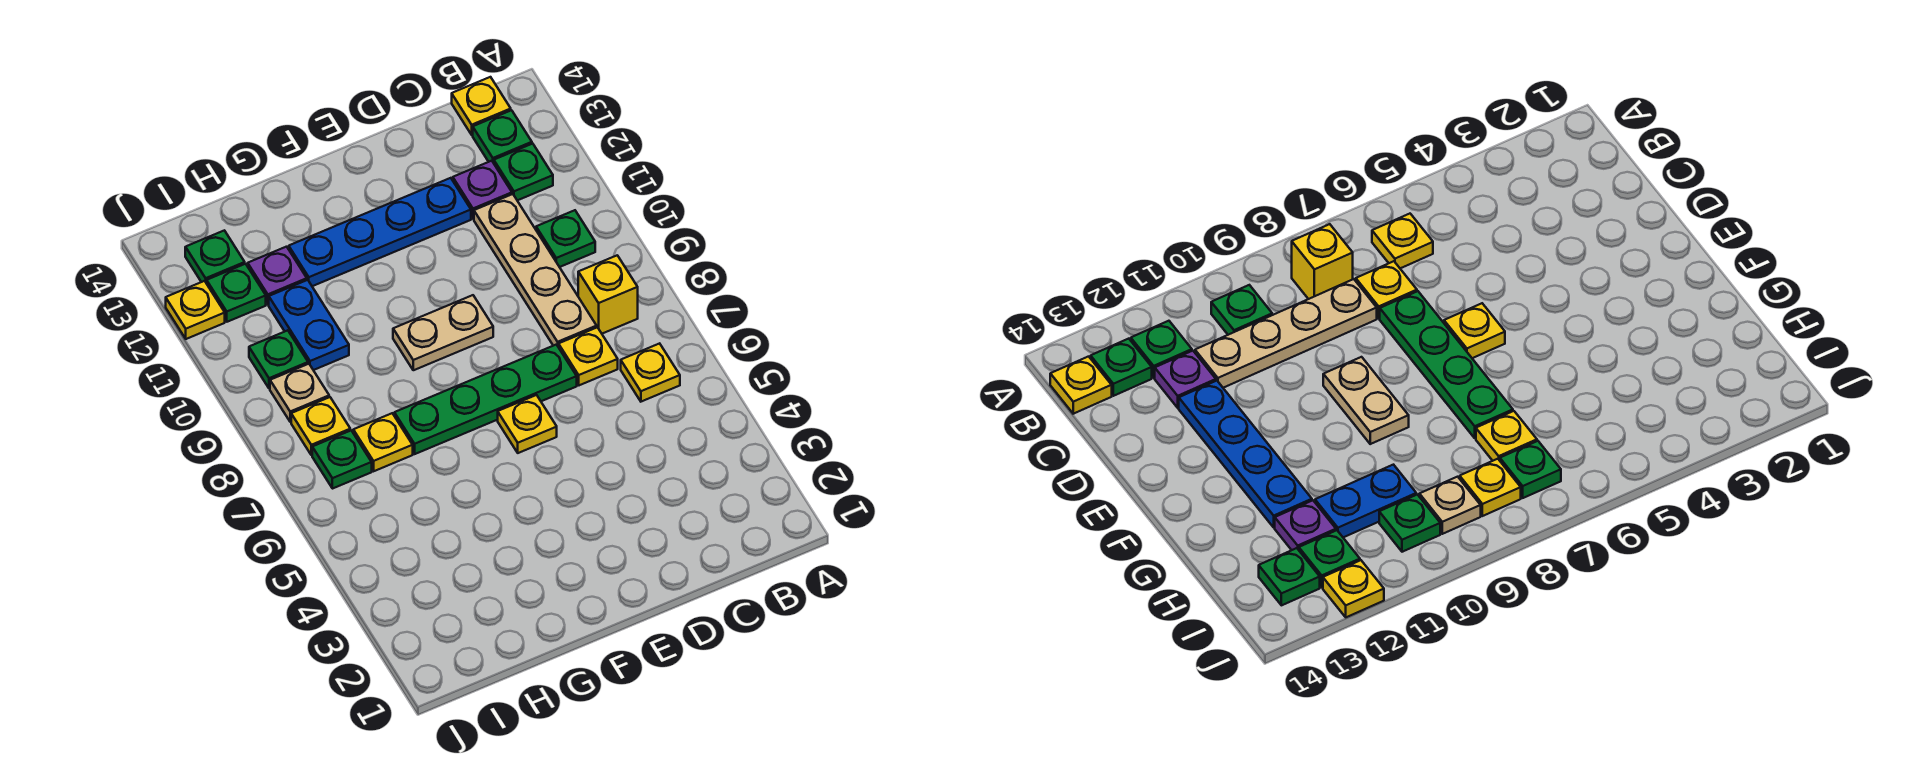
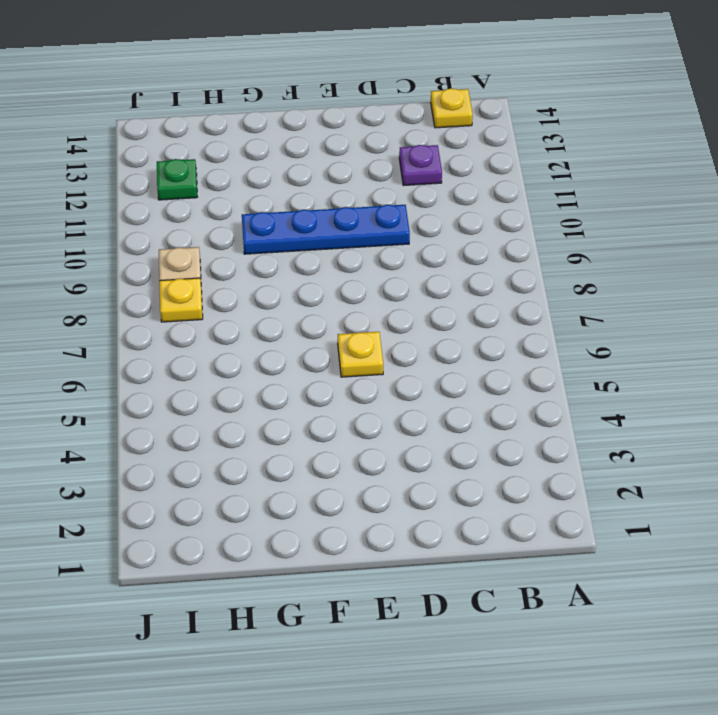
blue plate D10:G10 level 1 -> blue plate D12:G12 level 1
none -> yellow plate B6 level 1
none -> yellow brick B8 level 1
none -> green plate B10 level 1

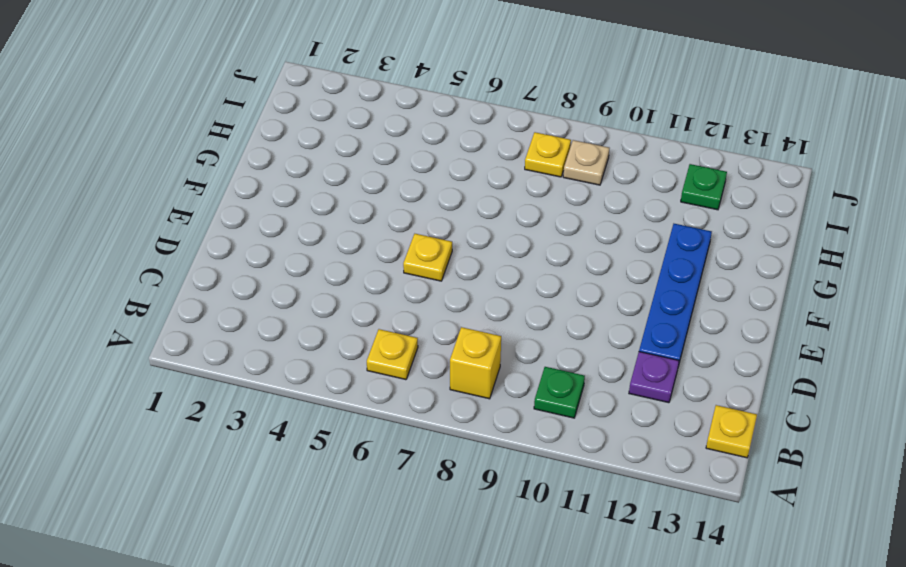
none -> green plate B12 level 1
none -> green plate B13 level 1
none -> yellow plate C7 level 1

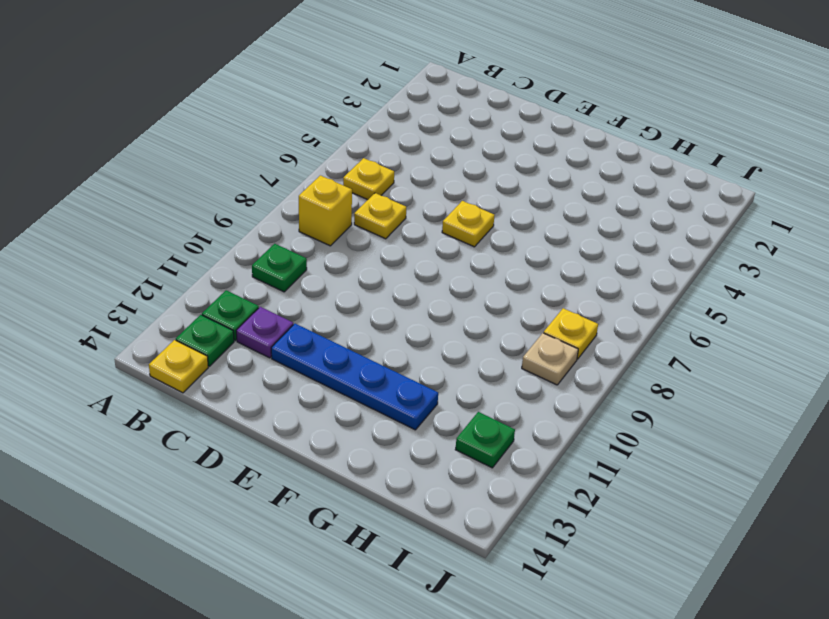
none -> tan plate C8:C11 level 1
none -> green plate D7:G7 level 1
none -> tan plate E9:F9 level 1

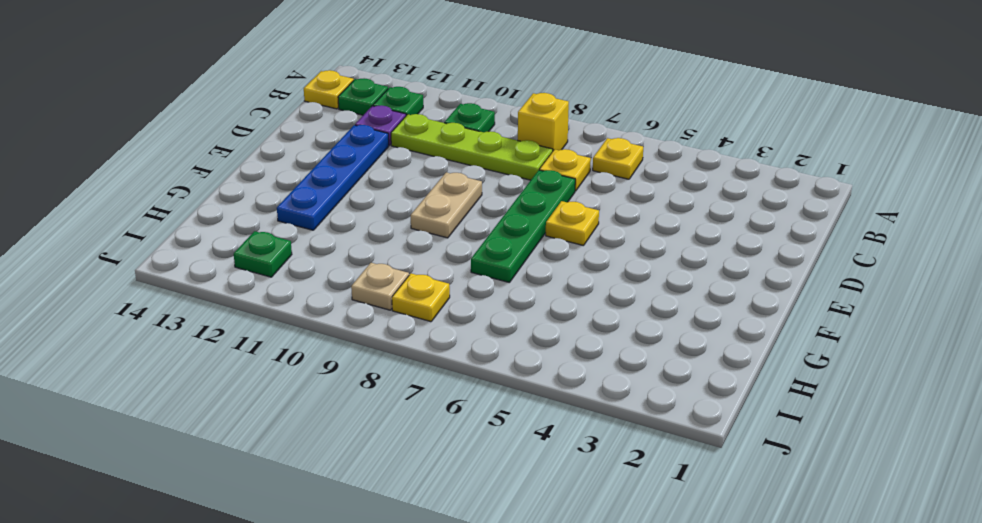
lime plate C8:C11 level 1 -> tan plate C8:C11 level 1
none -> yellow plate H7 level 1
none -> blue plate H10:H11 level 1
none -> purple plate H12 level 1

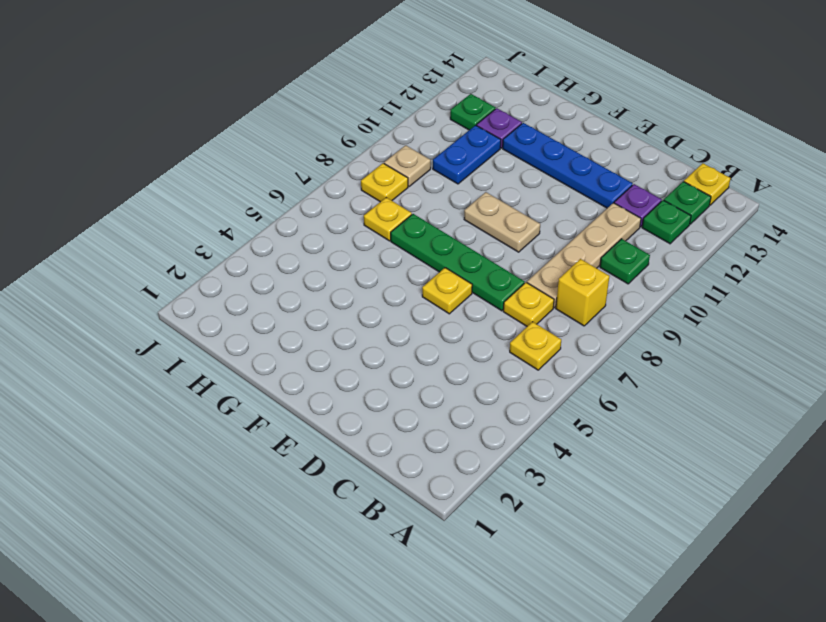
none -> green plate I7 level 1
none -> green plate I10 level 1
none -> green plate I13 level 1

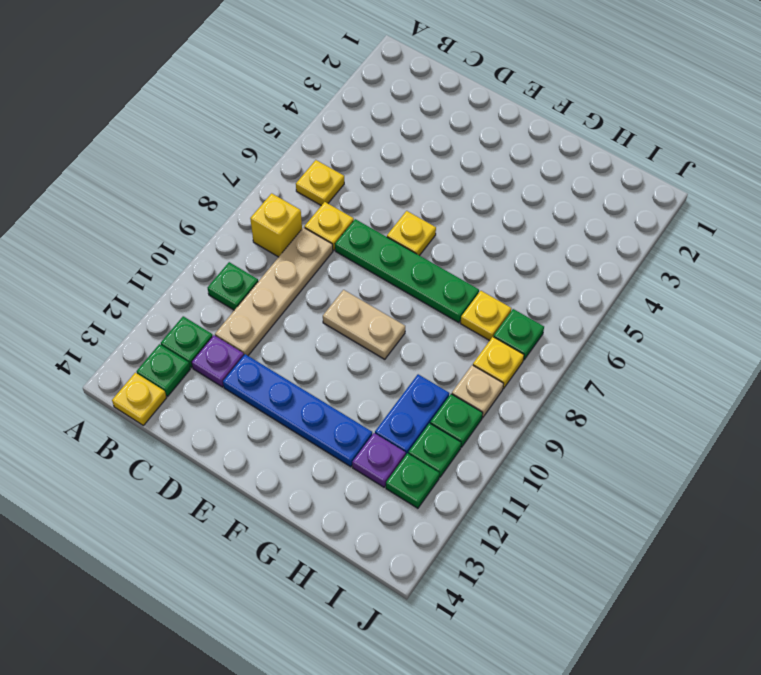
green plate I11 level 1 -> green plate I13 level 1
none -> yellow plate J12 level 1

